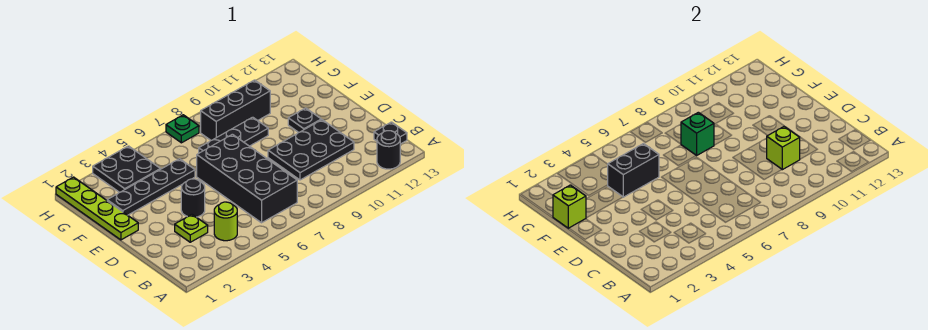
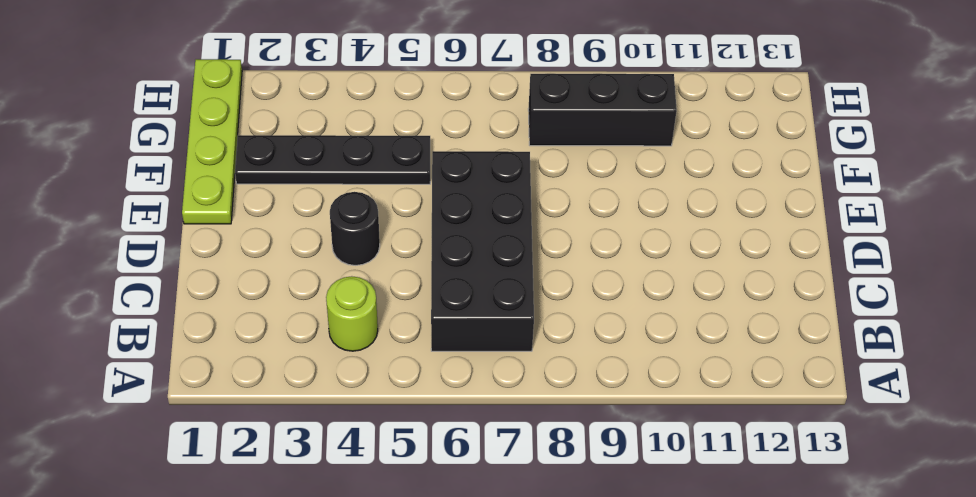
none -> black round brick A12 level 1
none -> black plate B13 level 1
none -> lime plate C3 level 1

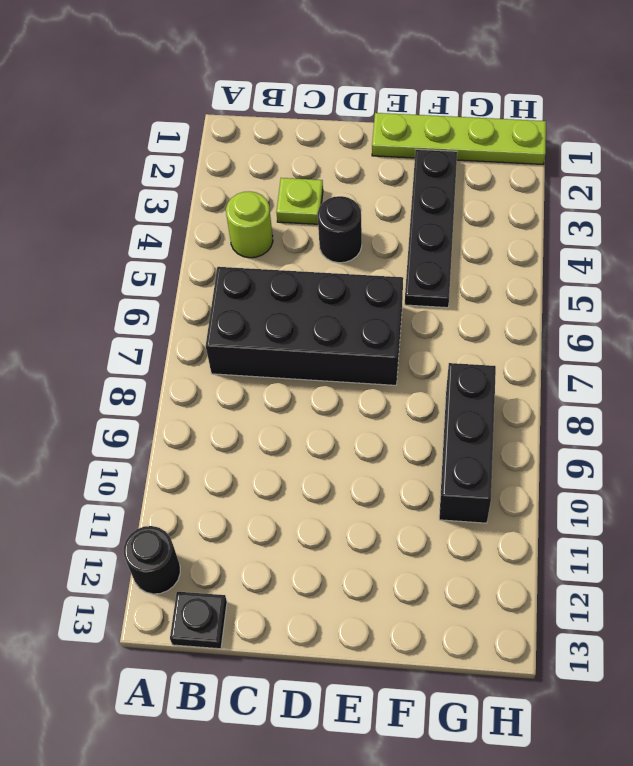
none -> black plate C9:D11 level 1
none -> black plate E11 level 1
none -> black plate F7:F9 level 1

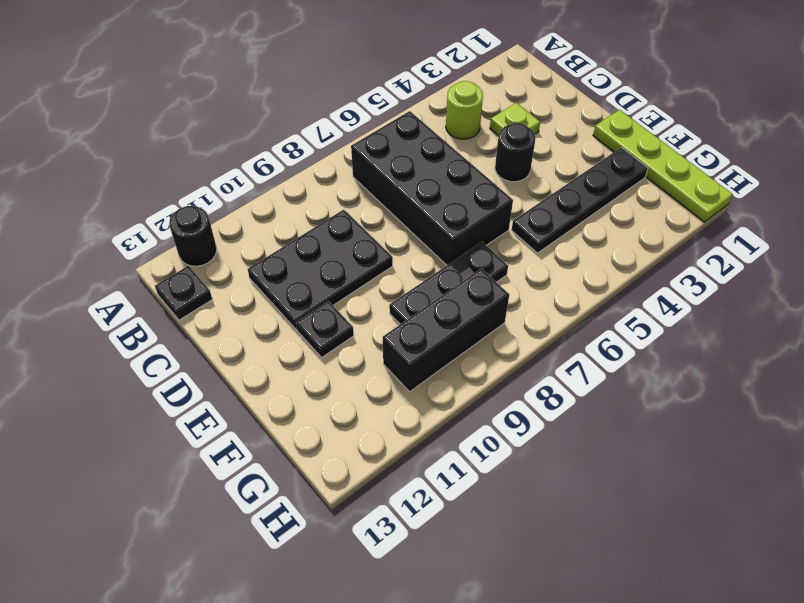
none -> black plate G3:H4 level 1
none -> green plate H7 level 1
none -> lime brick C10 level 2

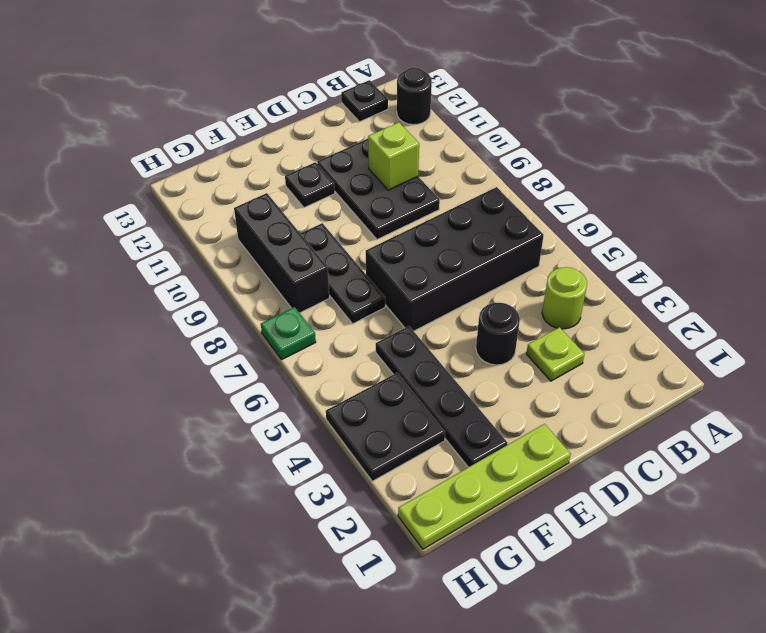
none -> lime brick F1 level 2
none -> black brick F4:F5 level 2
none -> green brick F8 level 2

